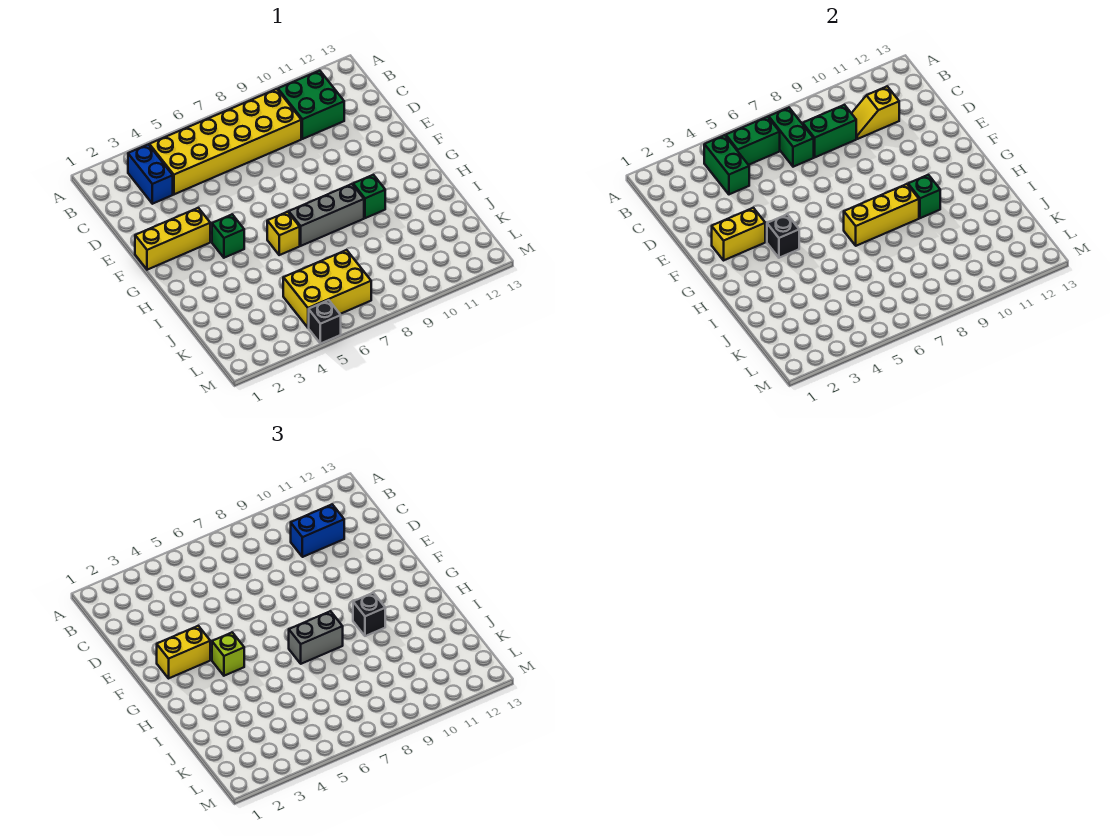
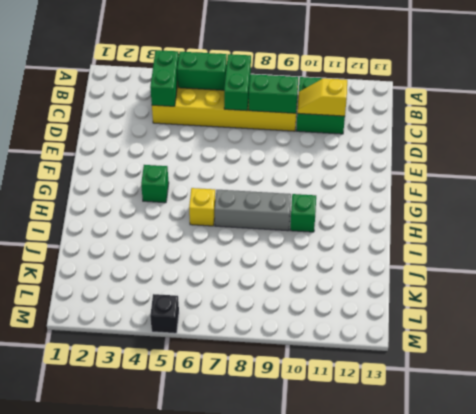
none -> blue brick B3:C3 level 1
none -> yellow brick F1:F3 level 1
none -> yellow brick K5:L7 level 1

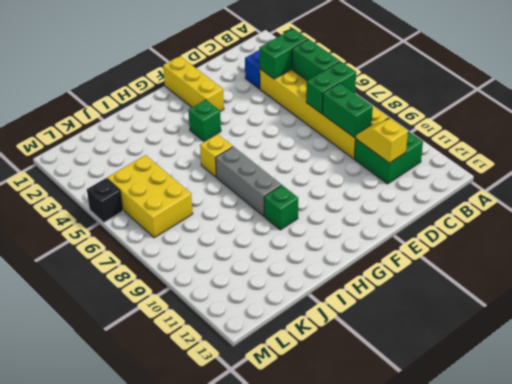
none -> yellow brick F2:F3 level 2
none -> black brick G4 level 2
none -> yellow brick H7:H9 level 2

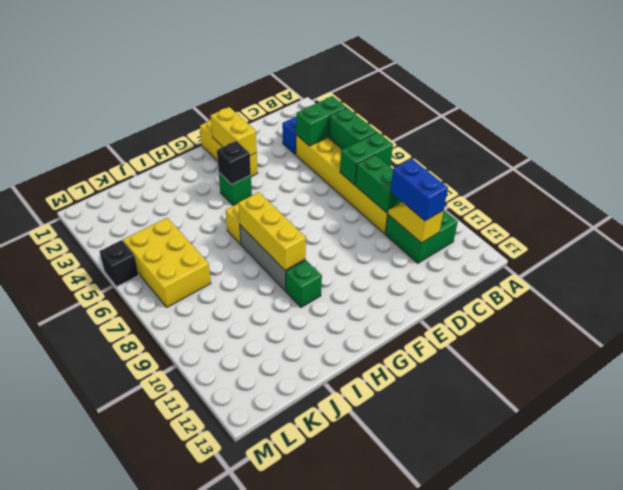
none -> green brick H10 level 2
none -> yellow brick F2:F3 level 3
none -> lime brick G4 level 3

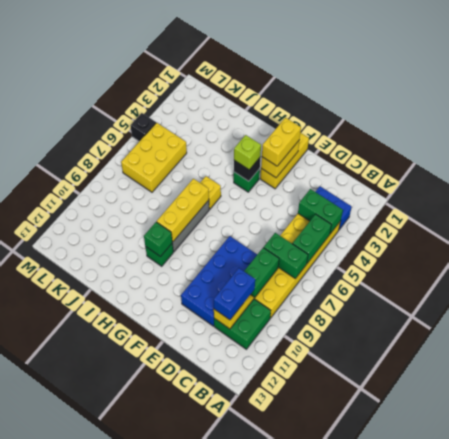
blue brick D8:E11 level 1 -> none
none -> grey brick H7:H8 level 3
none -> black brick H10 level 3

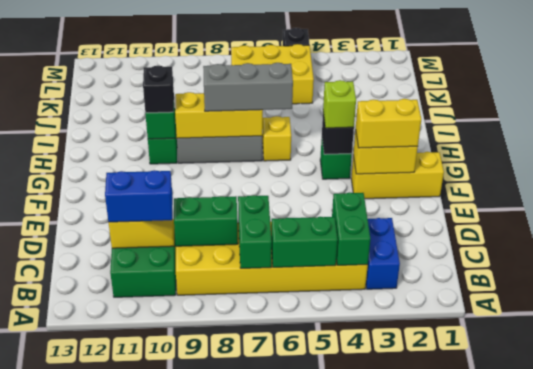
grey brick H6:H8 level 3 -> grey brick H7:H8 level 3

